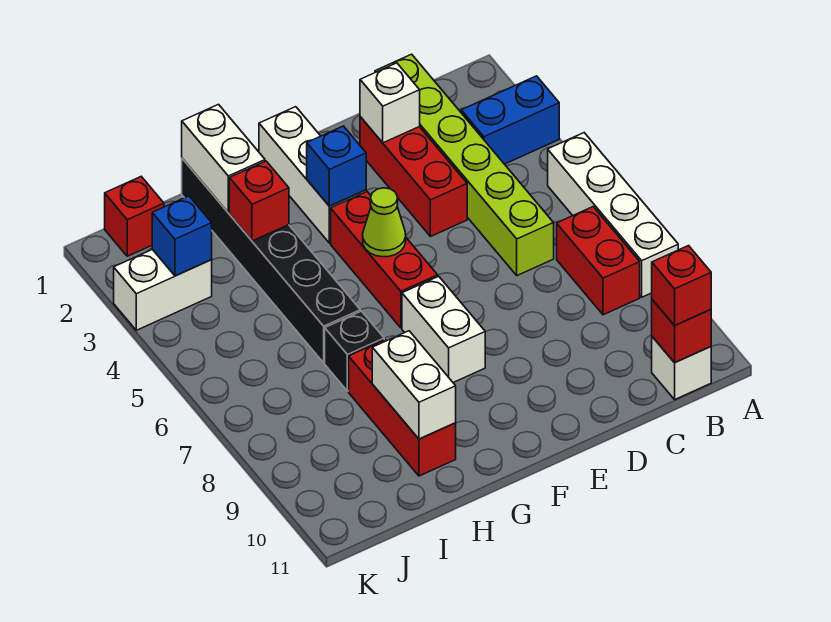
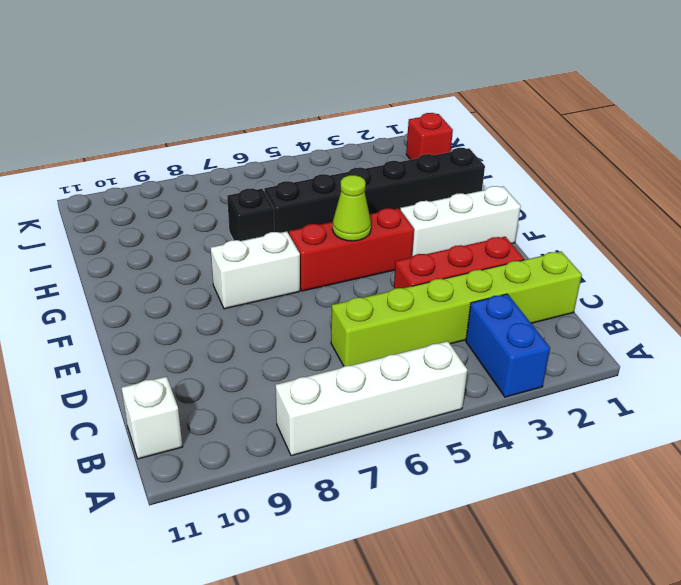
none -> red brick B7:B8 level 1
none -> red brick H8:H10 level 1
none -> white brick J3:K3 level 1

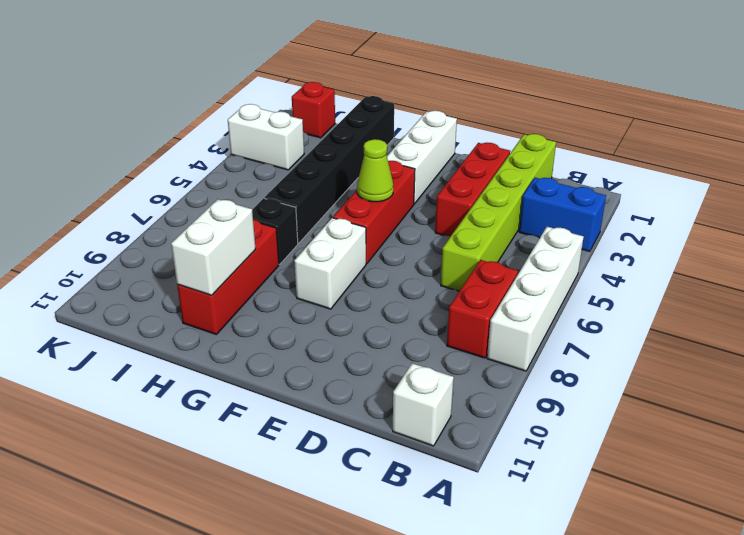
none -> red brick B11 level 2
none -> white brick D2 level 2
none -> blue brick F3 level 2

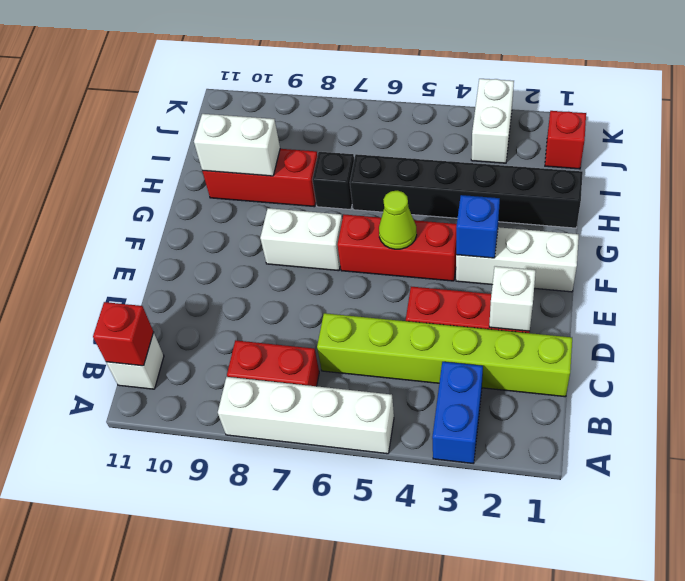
none -> white brick H1:H2 level 2
none -> red brick H3 level 2
none -> blue brick J3 level 2

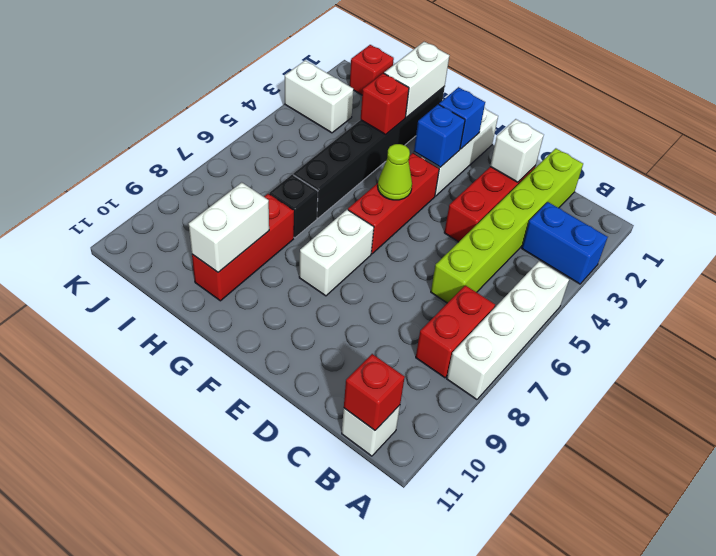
blue brick F2 level 2 -> blue brick J3 level 2
none -> red brick B11 level 3

